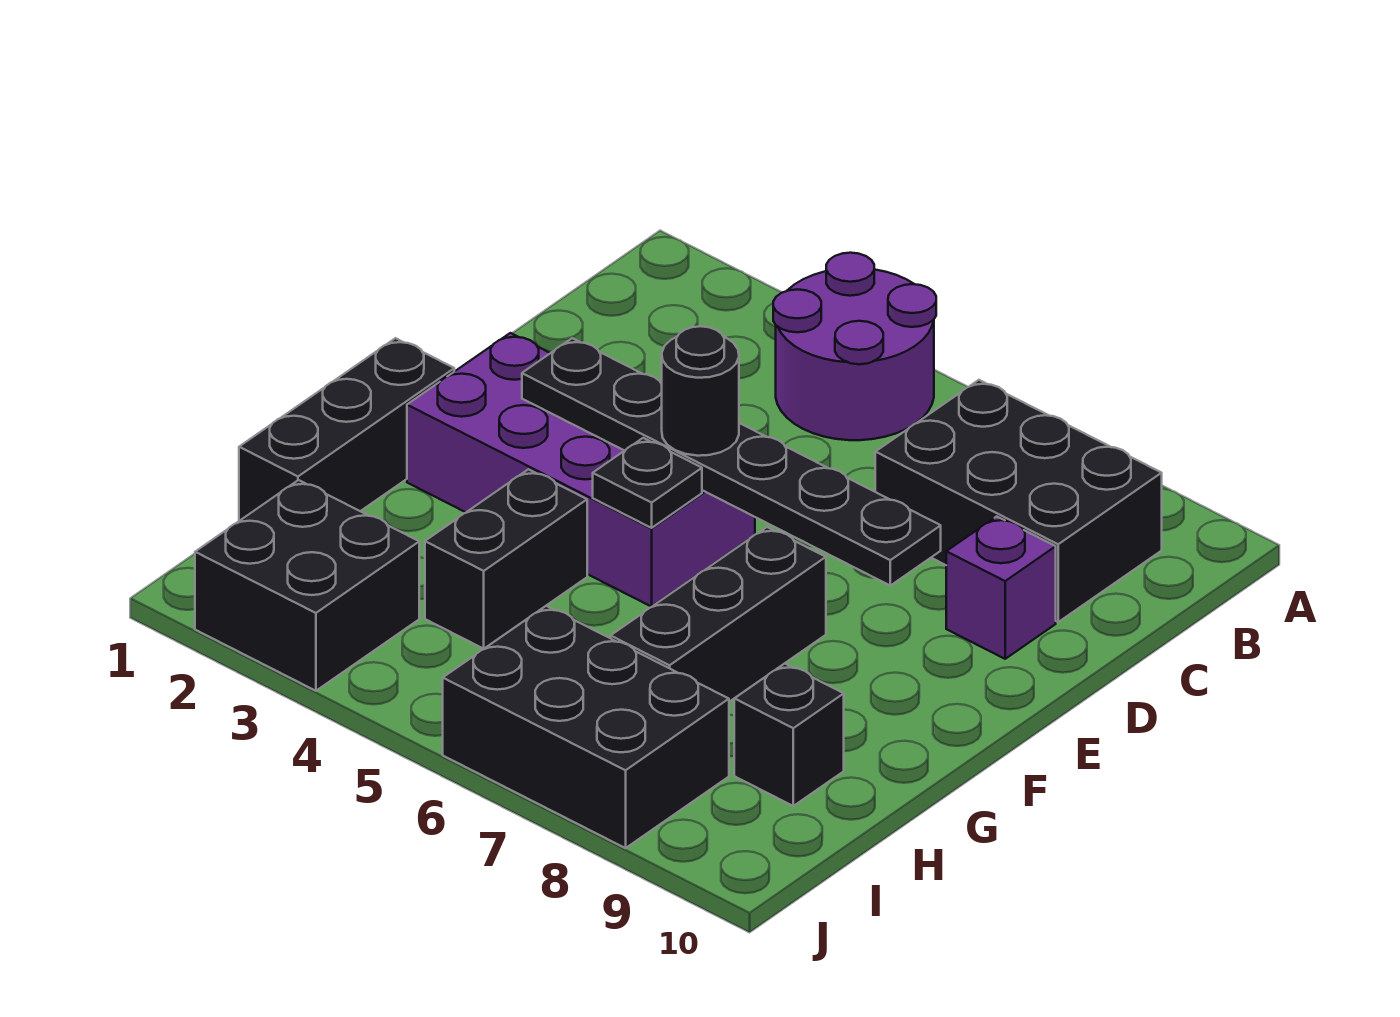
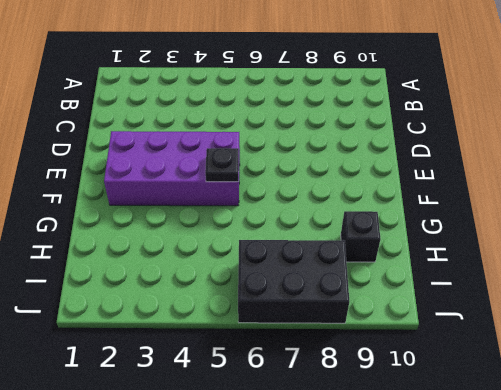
none -> purple round brick A4:B5 level 1
none -> black brick B7:C9 level 1
none -> purple brick D9 level 1

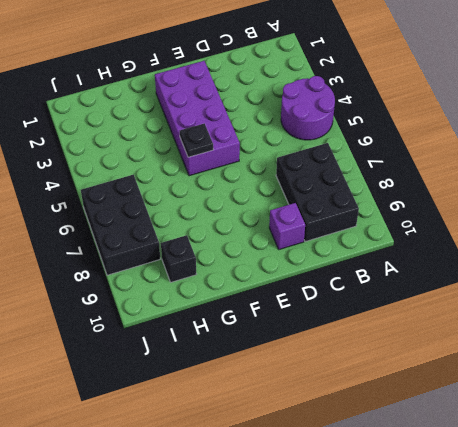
none -> black brick F1:H1 level 1
none -> black brick F7:H7 level 1
none -> black brick G4:H4 level 1

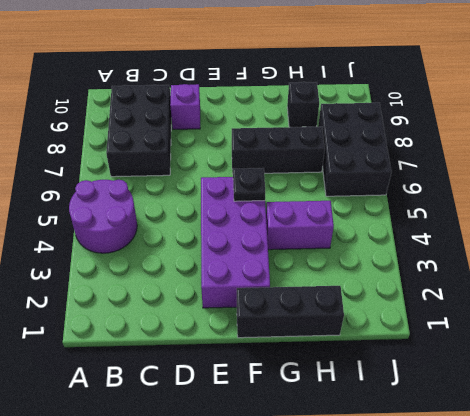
purple brick G4:H4 level 1 -> black brick G4:H4 level 1
none -> black brick I2:J3 level 1
none -> black plate E3:E8 level 2
none -> black round brick E5 level 3

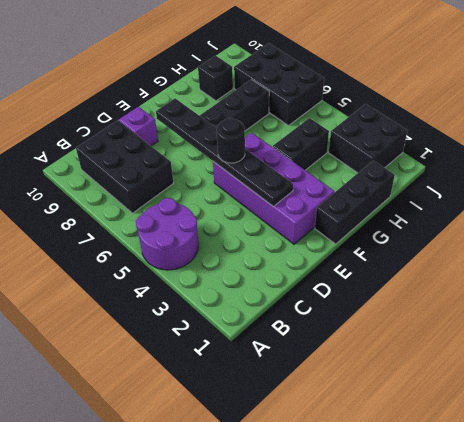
none -> black plate F5 level 2

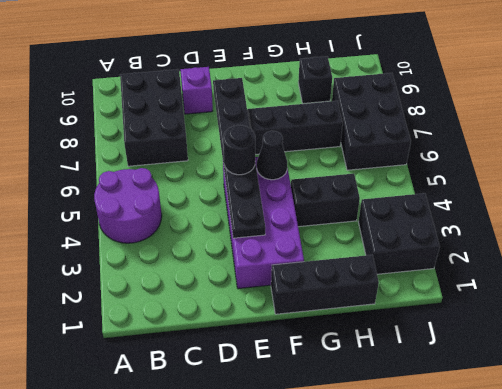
black cone F5 level 2 -> black plate F5 level 2

